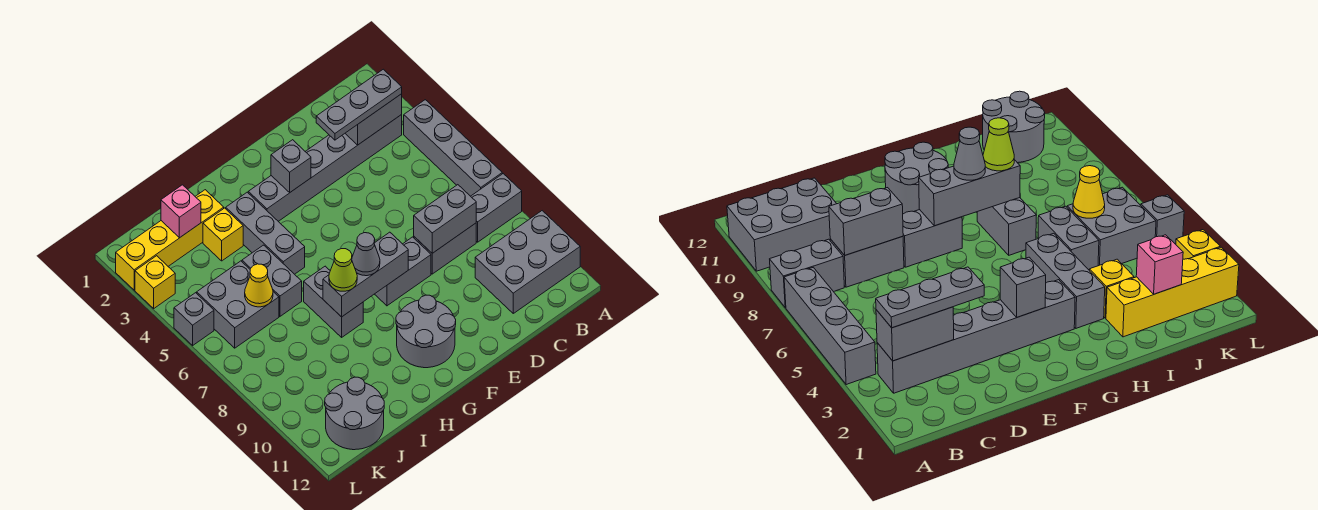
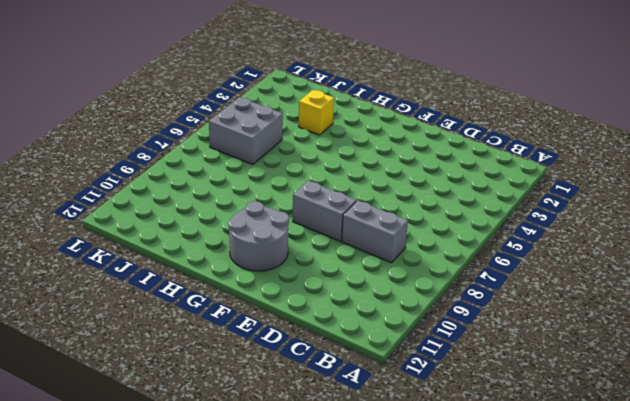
none -> grey brick A4:A7 level 1
none -> grey brick A8:B8 level 1
none -> grey brick A10:C11 level 1

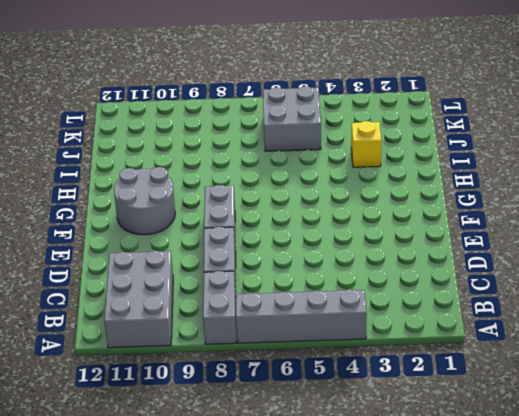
none -> grey brick B3:G3 level 1
none -> grey brick H3:H5 level 1
none -> grey brick H7:H8 level 1

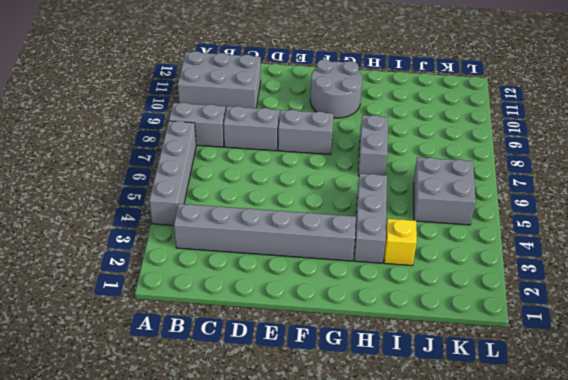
none -> yellow brick I2:L2 level 1
none -> grey brick I5:I6 level 1
none -> grey round brick J11:K12 level 1

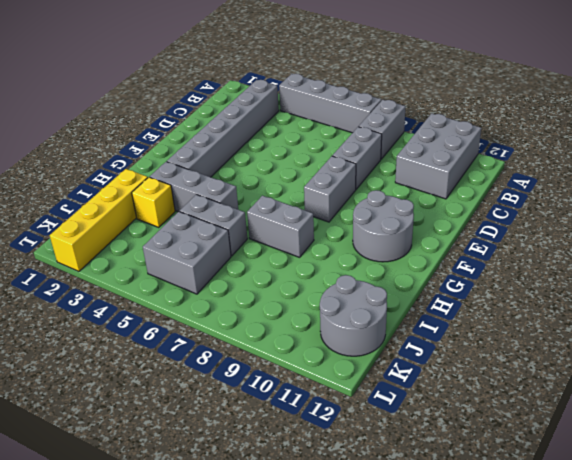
none -> yellow brick L3 level 1
none -> grey brick L5 level 1
none -> grey brick B3:C3 level 2

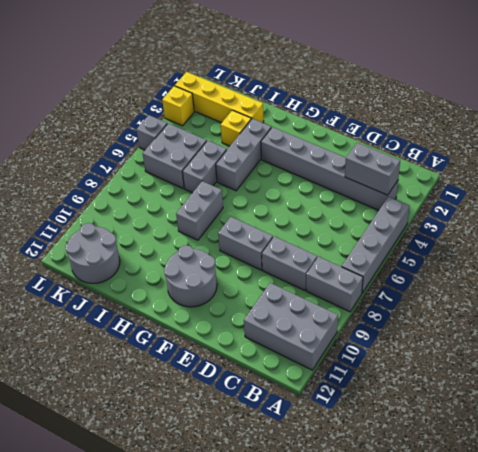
none -> grey brick C8:D8 level 2
none -> grey brick F3 level 2
none -> grey brick F8:H8 level 2

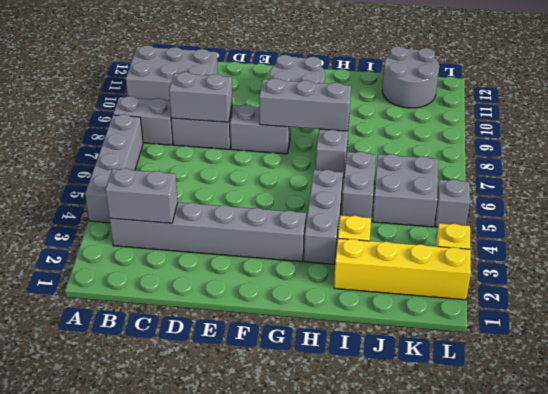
none -> grey brick F3 level 2
none -> pink brick J2 level 2
none -> yellow cone J6 level 2

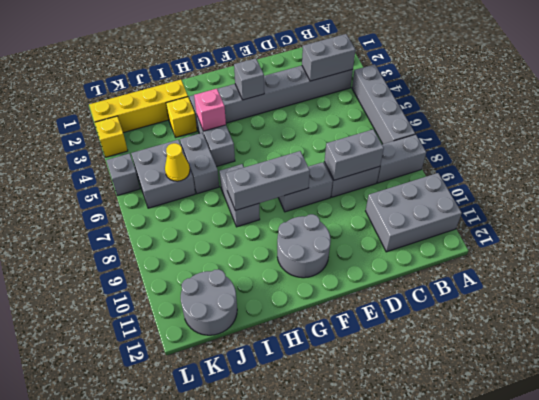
pink brick H4 level 2 -> pink brick J2 level 2
none -> grey plate B3:D3 level 3
none -> grey cone G8 level 3
none -> lime cone H8 level 3

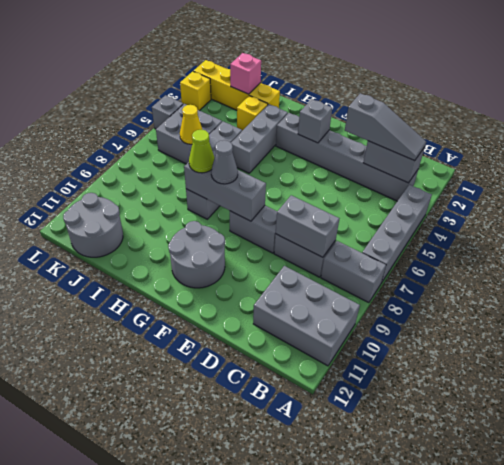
grey slope B3:D3 level 3 top D -> grey plate B3:D3 level 3

